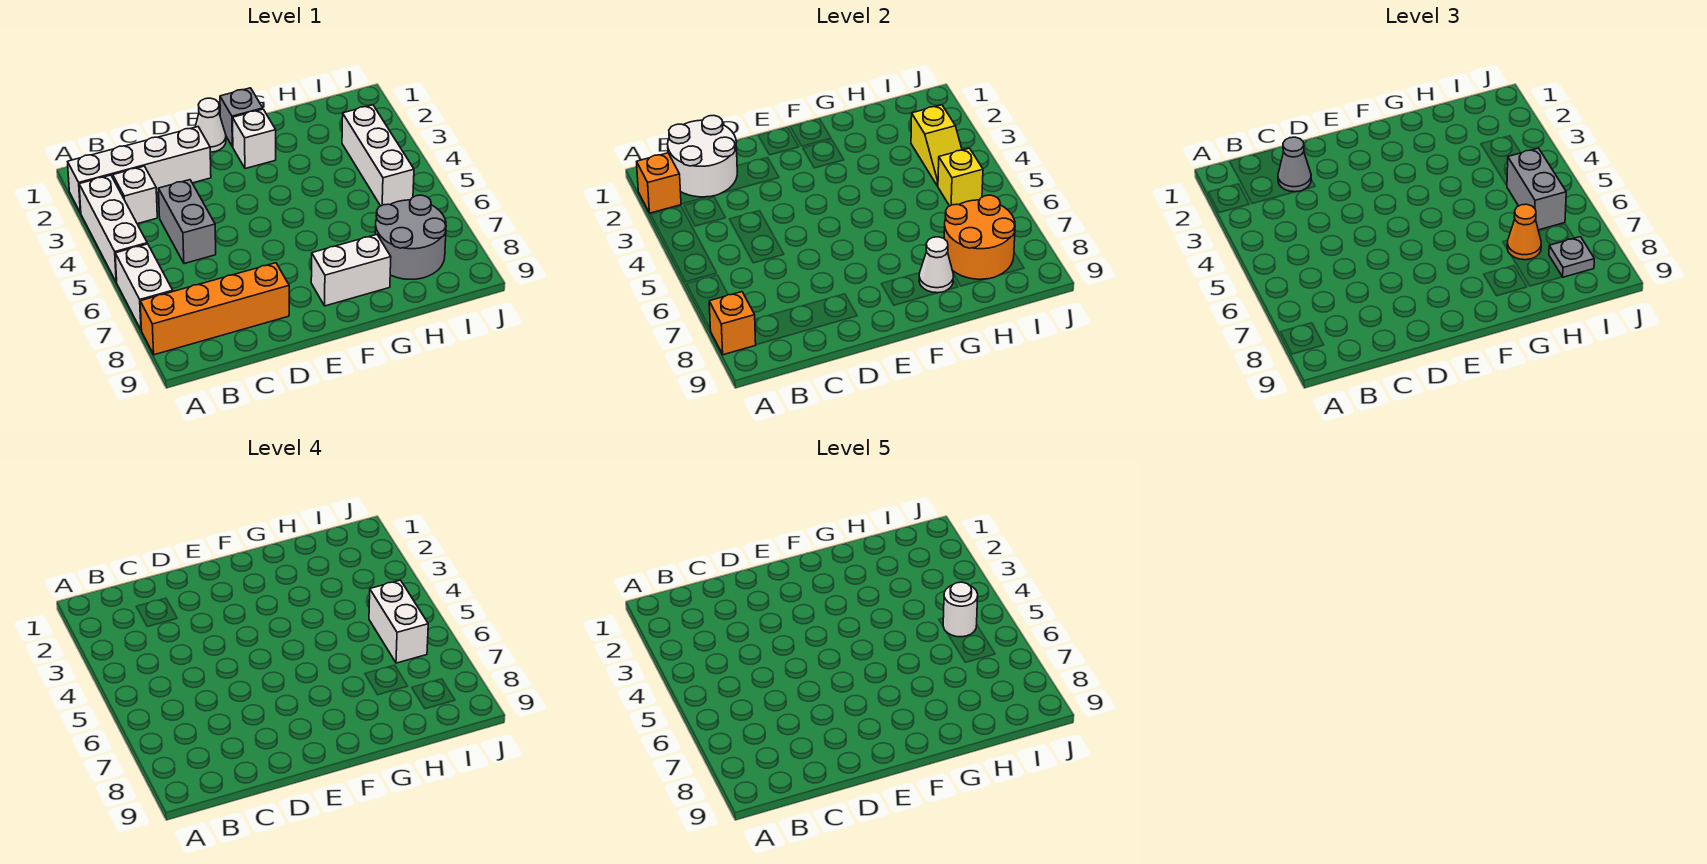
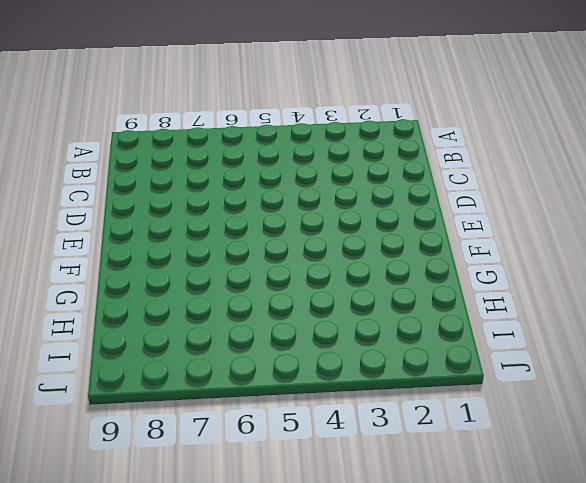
none -> white brick A2:D2 level 1
none -> white brick A3:A5 level 1
none -> white brick A6:A7 level 1

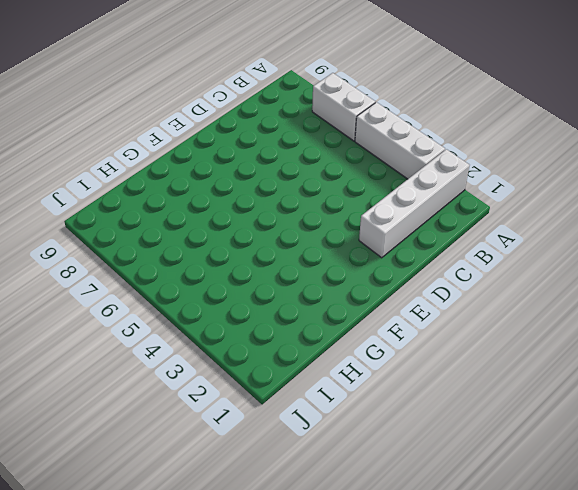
none -> orange brick A8:D8 level 1
none -> white brick B3 level 1
none -> grey brick C4:C5 level 1

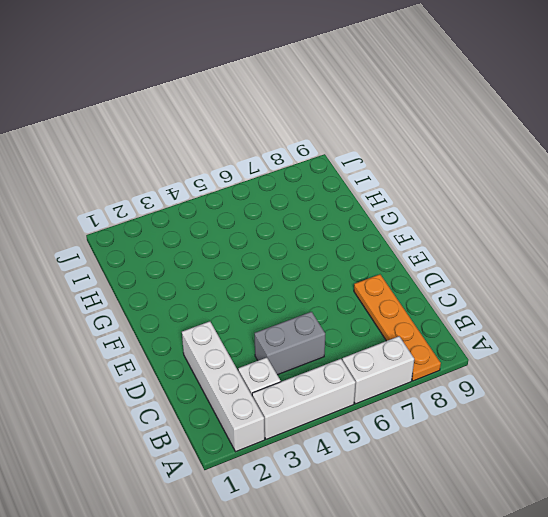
orange plate A8:D8 level 1 -> orange brick A8:D8 level 1
none -> white cone E1 level 1
none -> grey brick F1 level 1
none -> white brick F2 level 1

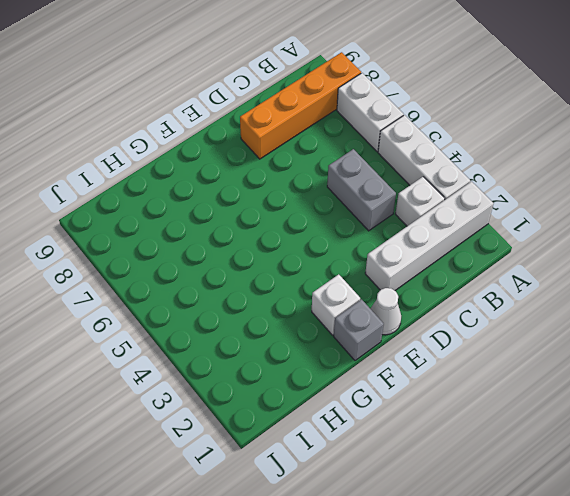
none -> white brick F8:G8 level 1
none -> grey round brick H7:I8 level 1
none -> white brick I3:I5 level 1

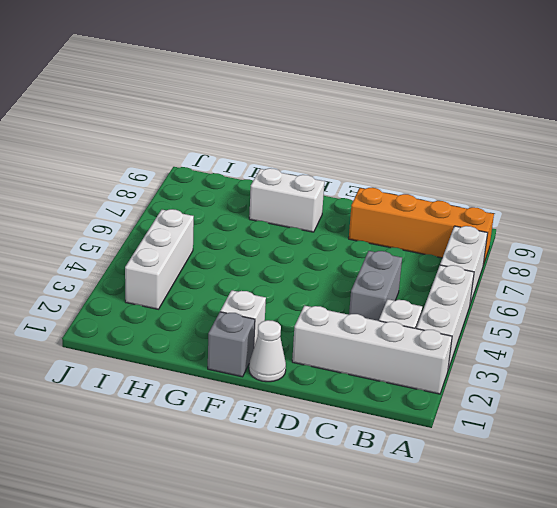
none -> grey round brick H7:I8 level 1
none -> orange brick A2 level 2
none -> orange brick A8 level 2

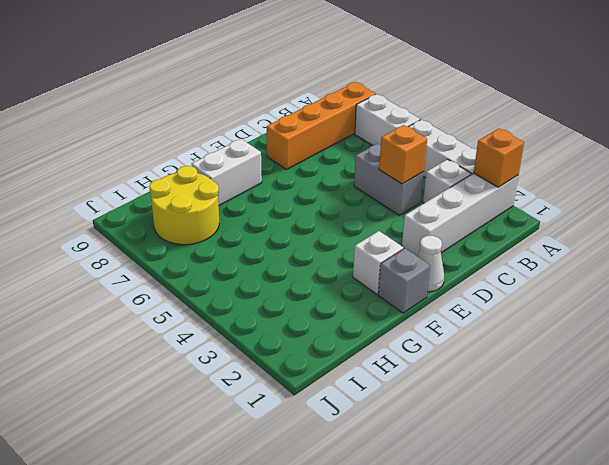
orange brick C4 level 2 -> orange brick A8 level 2
yellow round brick H7:I8 level 1 -> grey round brick H7:I8 level 1
none -> white brick I3:I5 level 1
none -> white round brick B1:C2 level 2
none -> white cone G8 level 2

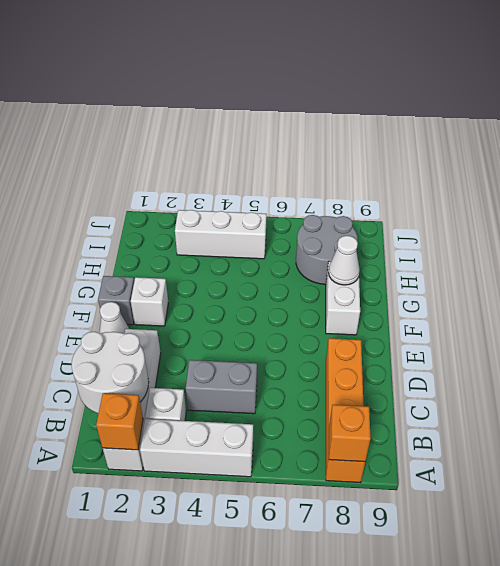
none -> white brick A6:A7 level 1
none -> orange round brick H7:I8 level 2
none -> yellow slope I3:I4 level 2 top 3

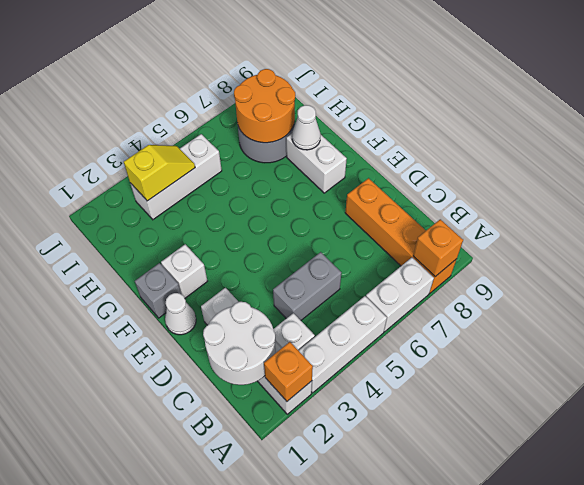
none -> yellow brick I5 level 2
none -> grey cone C2 level 3
none -> orange cone H7 level 3

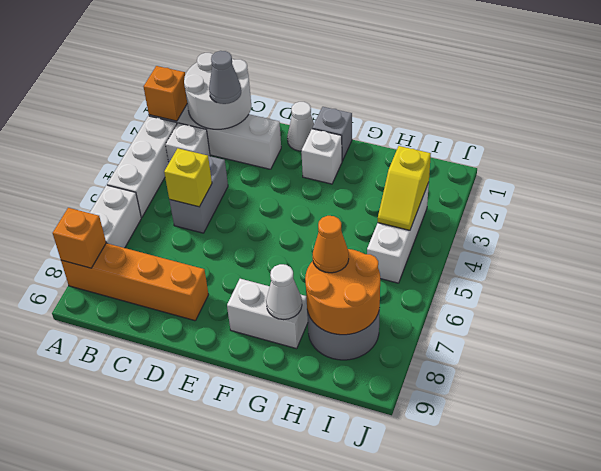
yellow brick C5 level 2 -> yellow brick I5 level 2
none -> grey brick I5:I6 level 3
none -> grey plate I8 level 3
none -> white brick I5:I6 level 4

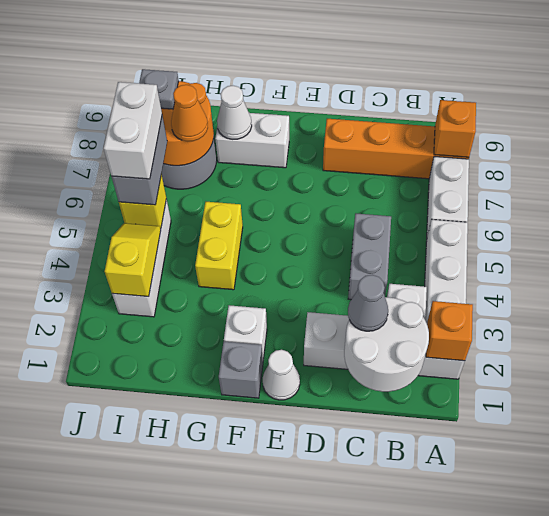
yellow brick G4:G5 level 1 -> none
none -> white round brick I5 level 5

